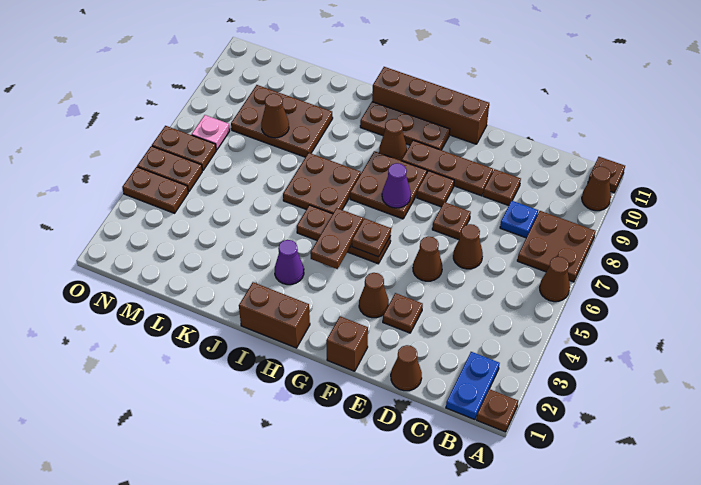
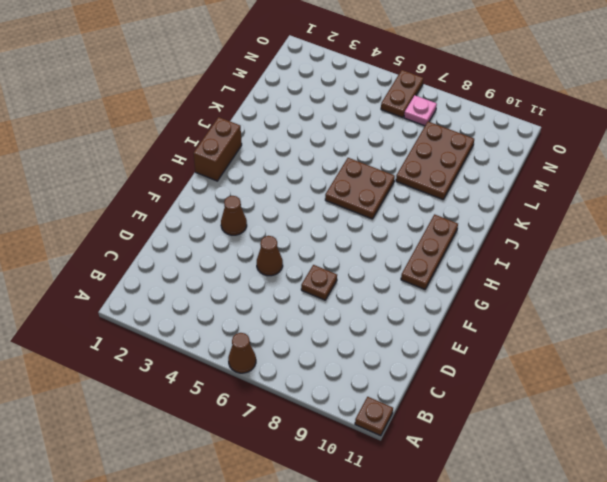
none -> brown plate A1 level 1
none -> brown plate A7:B8 level 1
none -> brown cone A10 level 1
none -> blue plate B1:B2 level 1

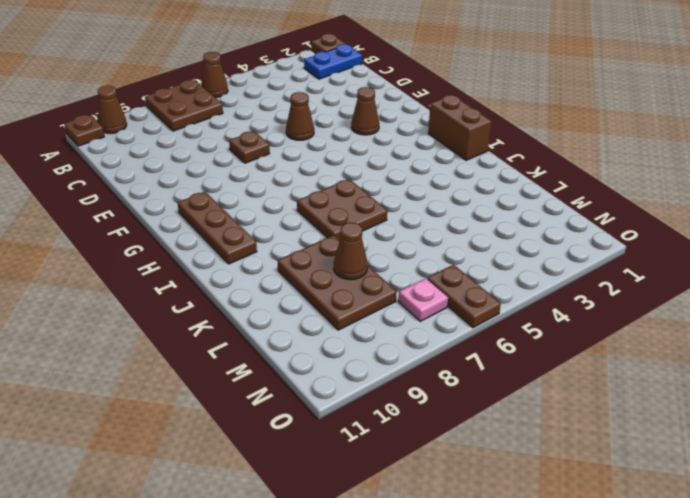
none -> blue plate C8 level 1
none -> brown cone D1 level 1
none -> brown cone D6 level 1
none -> brown plate D9 level 1

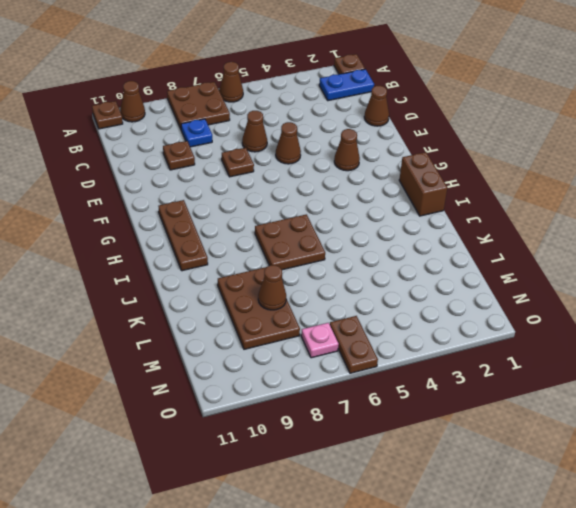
none -> brown plate E3 level 1
none -> brown plate E9:G9 level 1
none -> brown brick F1 level 1
none -> brown plate F8 level 1

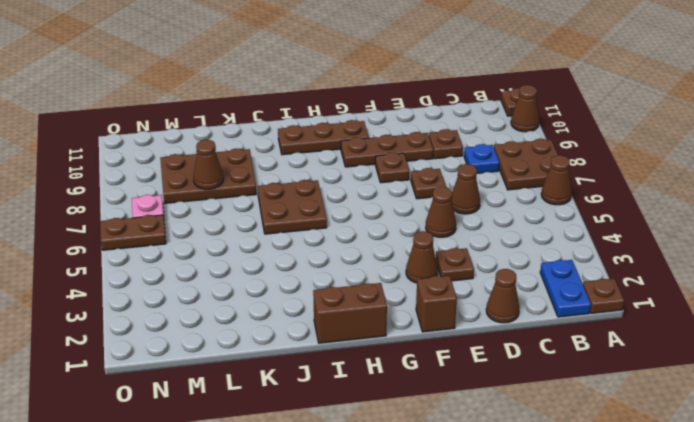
none -> brown brick F11:I11 level 1
none -> brown plate G5:I5 level 1
none -> brown plate G7:H8 level 1
none -> brown cone H9 level 1

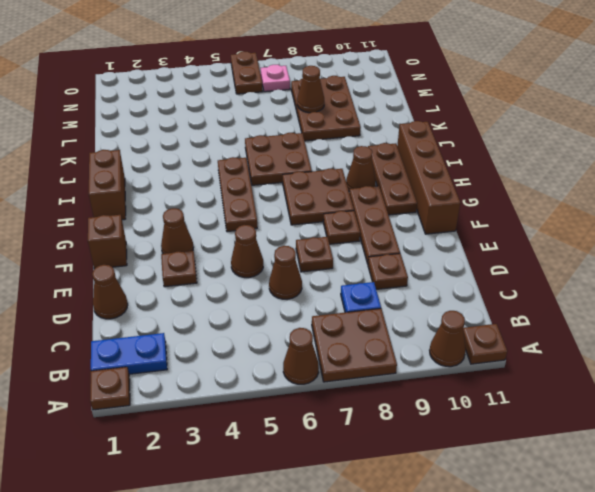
none -> purple cone I3 level 1
none -> brown plate N4:O4 level 1
none -> brown plate N5:O5 level 1
none -> brown plate G5 level 2

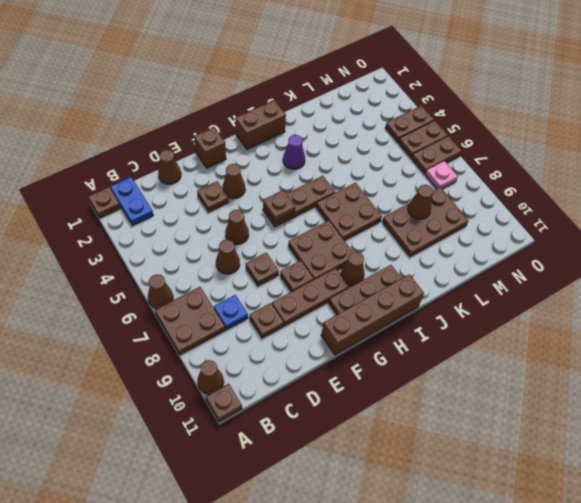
none -> purple cone G7 level 2
none -> brown plate H4:H5 level 2

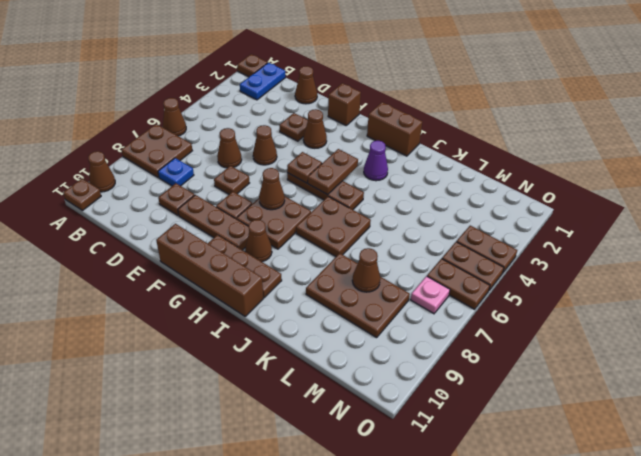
brown cone G7 level 2 -> purple cone G7 level 2

